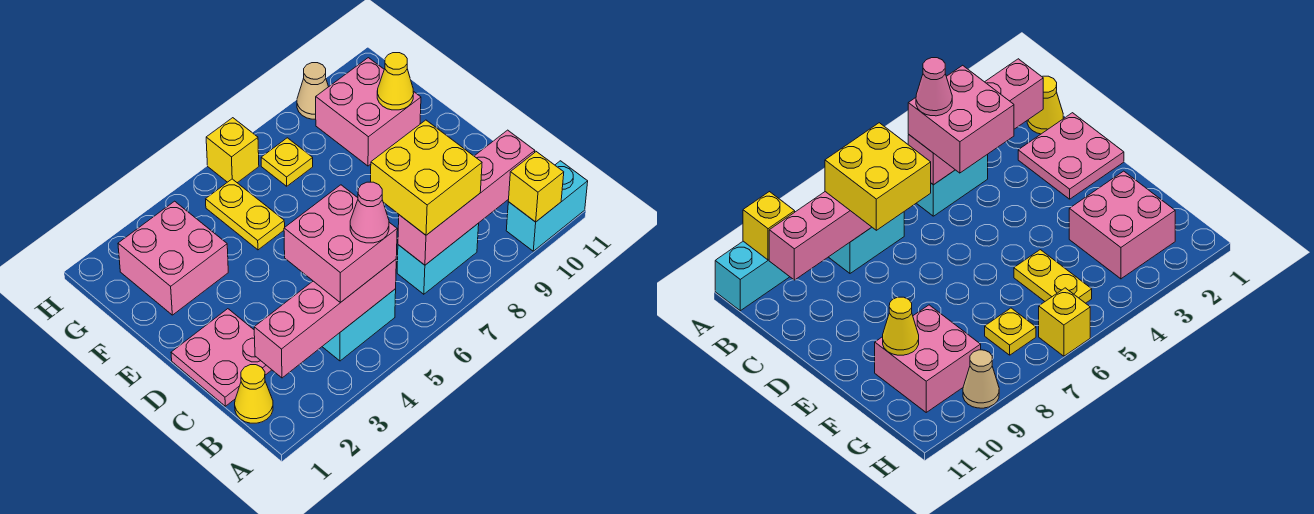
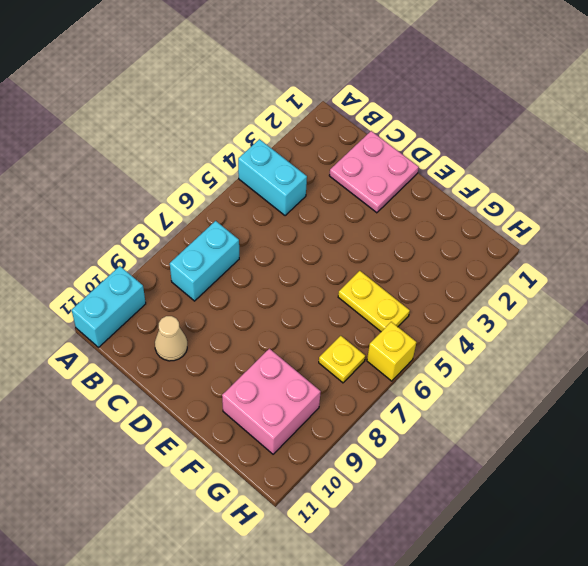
cyan brick A4:B4 level 1 -> cyan brick B4:B5 level 1
tan cone C10 level 1 -> tan cone H9 level 1
none -> yellow cone B1 level 1
none -> pink brick F2:G3 level 1
none -> yellow brick A10 level 2

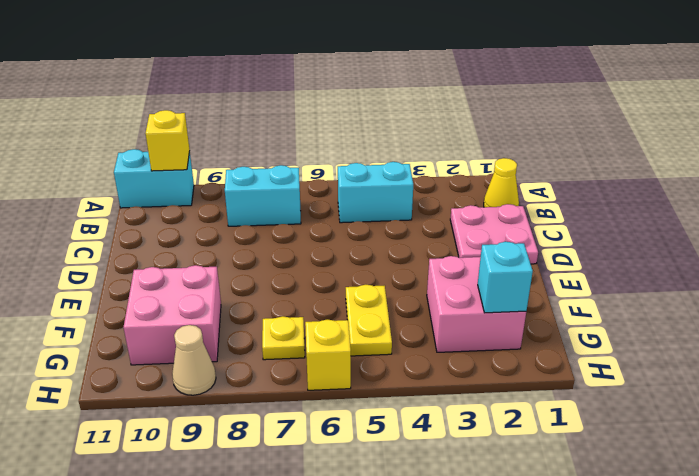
cyan brick G2 level 2 -> none
none -> pink brick B2:B5 level 2
none -> pink brick B7:B10 level 2
none -> yellow cone F10 level 2

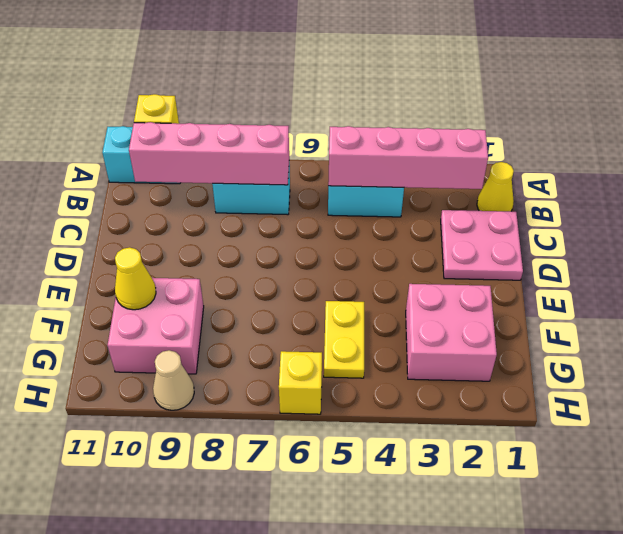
none -> yellow plate G7 level 1
none -> pink brick B4:C5 level 3
none -> yellow brick B7:C8 level 3

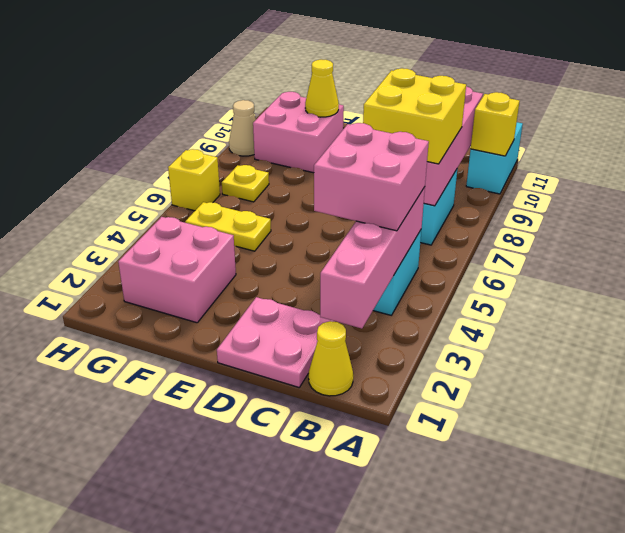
none -> pink cone B5 level 4

